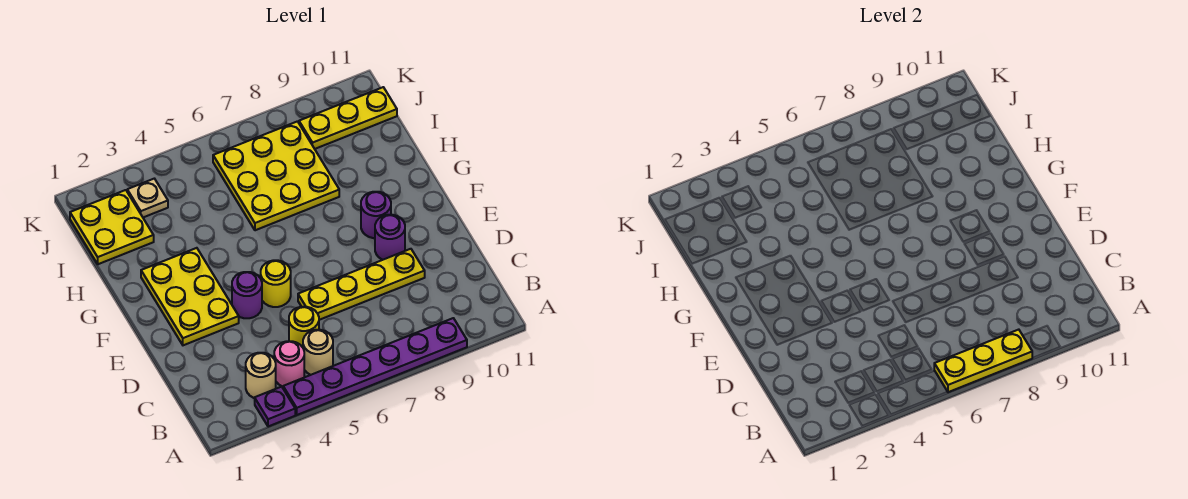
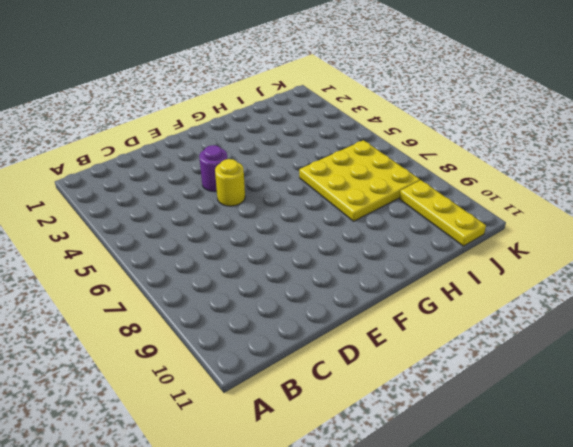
none -> purple plate A3 level 1
none -> purple plate A4:A9 level 1
none -> tan round brick B3 level 1

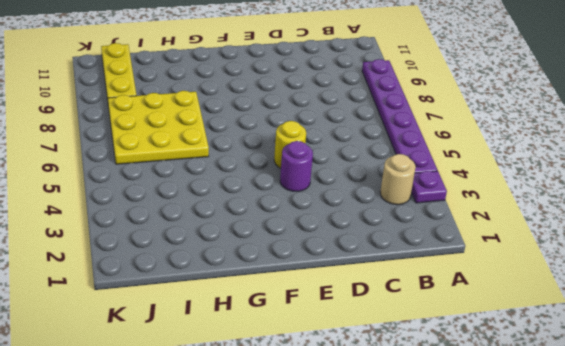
none -> pink round brick B4 level 1
none -> tan round brick B5 level 1
none -> yellow round brick C5 level 1

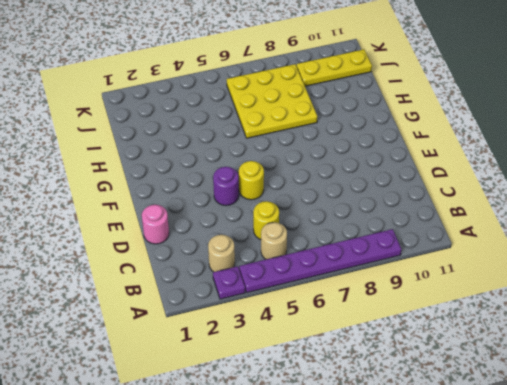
pink round brick D1 level 1 -> pink round brick B4 level 1
none -> yellow plate D6:D9 level 1
none -> yellow plate E2:G3 level 1
none -> purple round brick E9 level 1

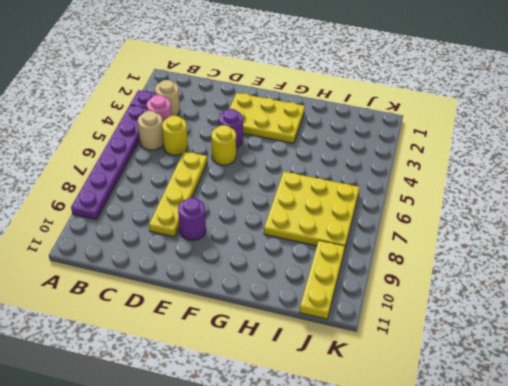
none -> purple round brick F9 level 1
none -> yellow plate I1:J2 level 1
none -> tan plate J3 level 1

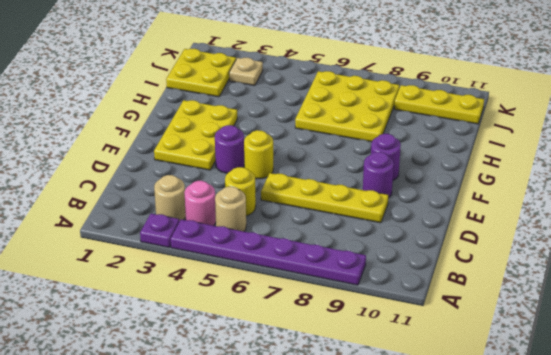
none -> yellow plate A6:A8 level 2

